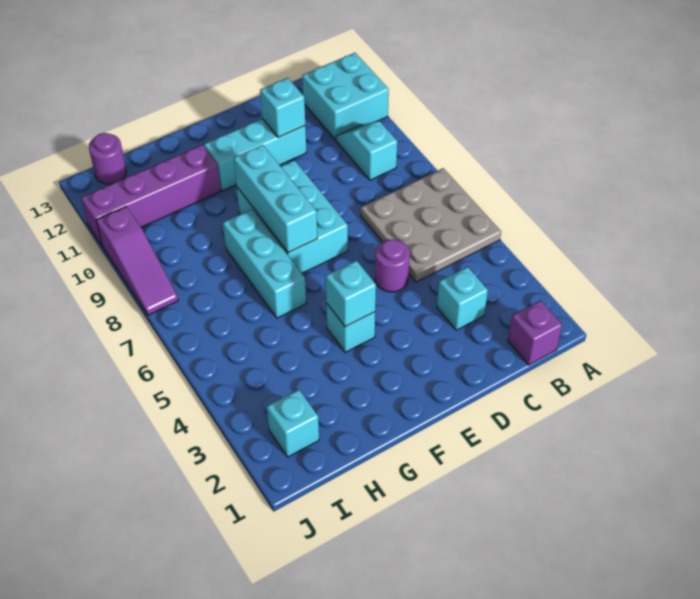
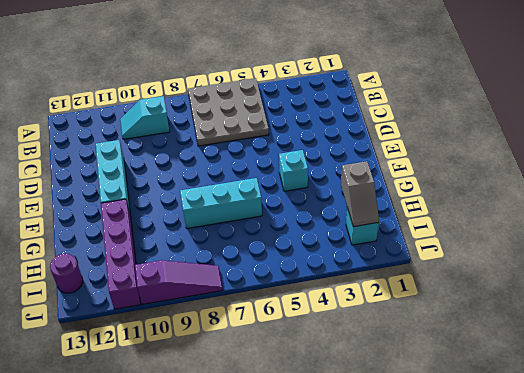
grey slope H2:I2 level 2 top H -> none
none -> cyan brick A11:B12 level 1
none -> purple brick B1 level 1
none -> cyan brick C3 level 1

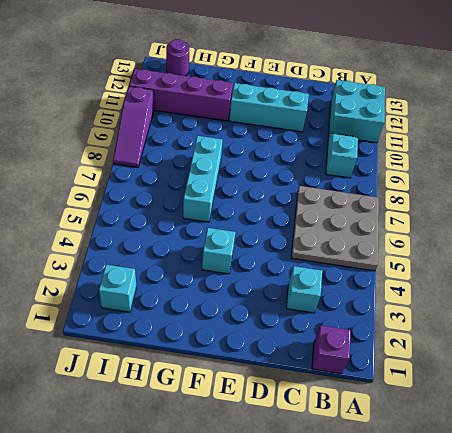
none -> purple round brick D5 level 1
none -> cyan brick E7:F9 level 1
none -> cyan brick D11 level 2

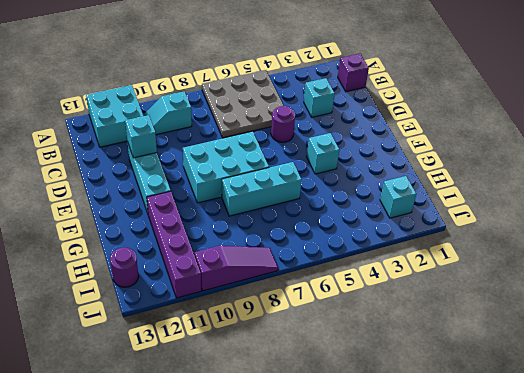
none -> cyan brick F4 level 2
none -> cyan brick F7:F9 level 2

